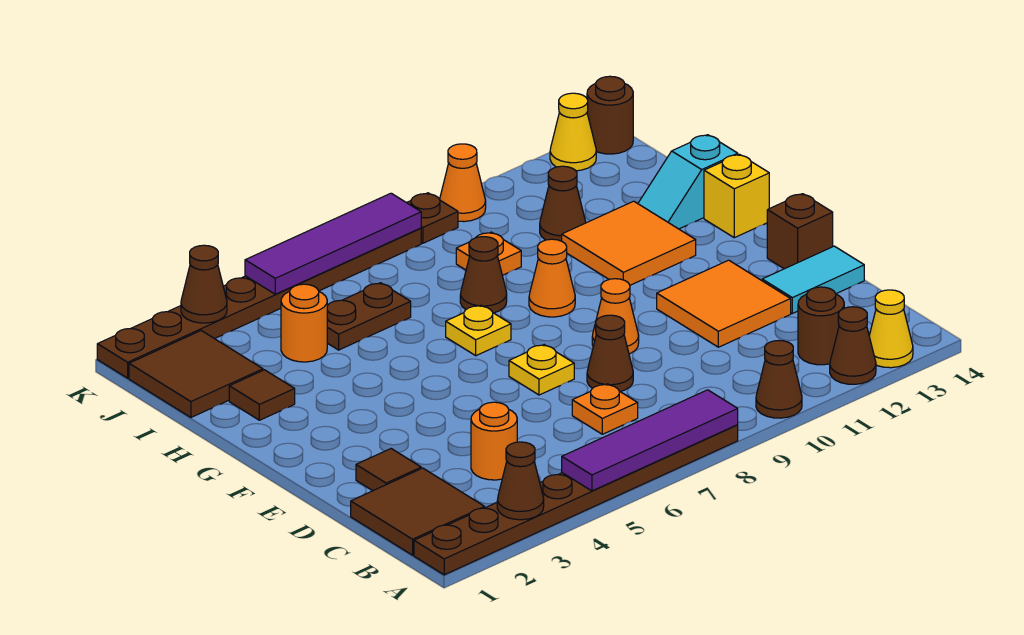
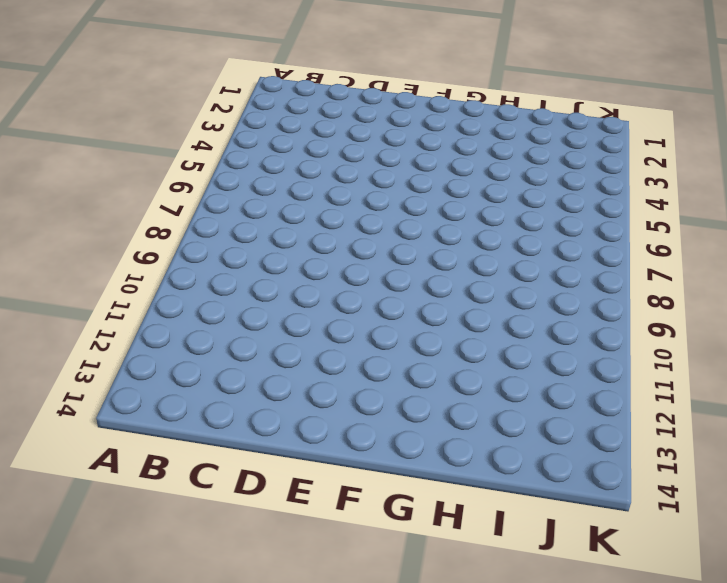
none -> brown plate A1:A8 level 1
none -> brown cone A10 level 1
none -> brown cone A12 level 1
none -> yellow cone A13 level 1

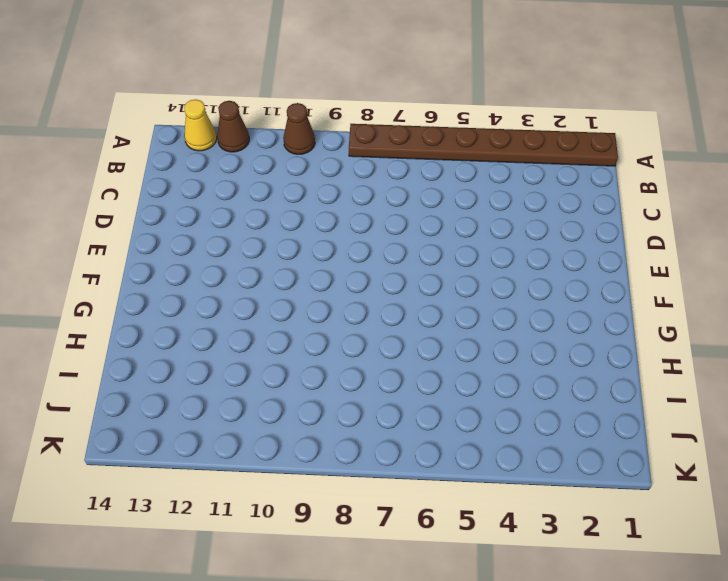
none -> brown tile B1:C2 level 1
none -> brown round brick B12 level 1
none -> orange round brick C4 level 1
none -> orange plate C7 level 1

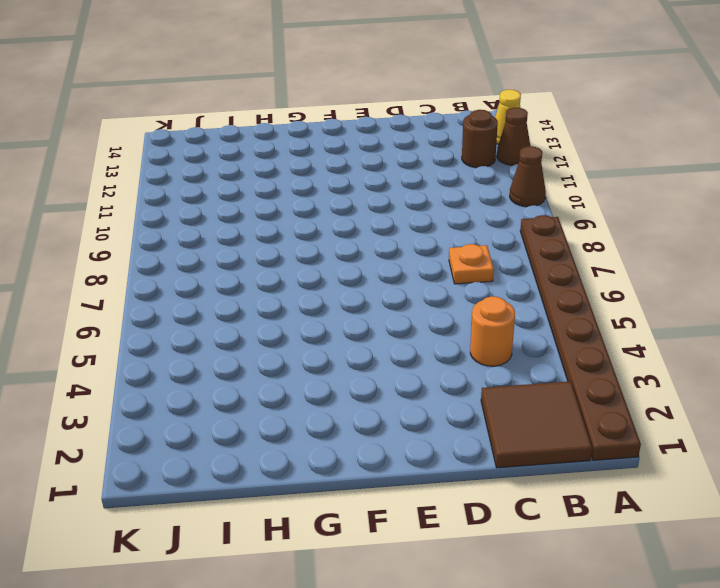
none -> brown tile D2 level 1
none -> brown cone D8 level 1
none -> orange tile D11:E12 level 1
none -> cyan tile D13:D14 level 1

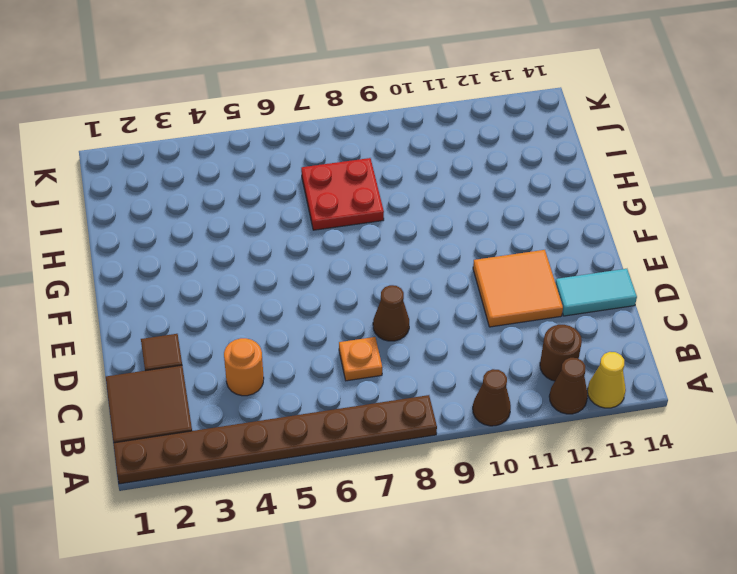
red plate H7:I8 level 1 -> brown cone H8 level 1
none -> yellow plate E7 level 1
none -> orange cone E9 level 1
none -> brown brick E14 level 1
none -> yellow plate G7 level 1

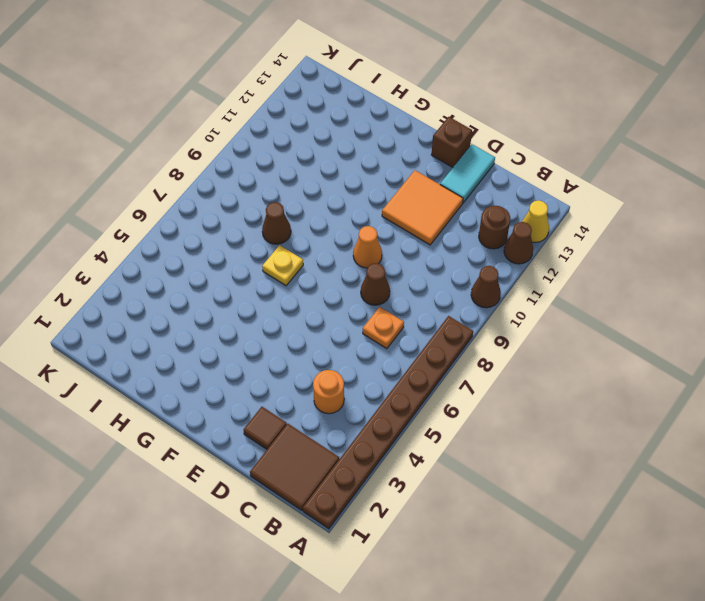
none -> yellow plate E7 level 1
none -> orange cone G9 level 1
none -> orange tile G11:H12 level 1
none -> yellow brick G14 level 1

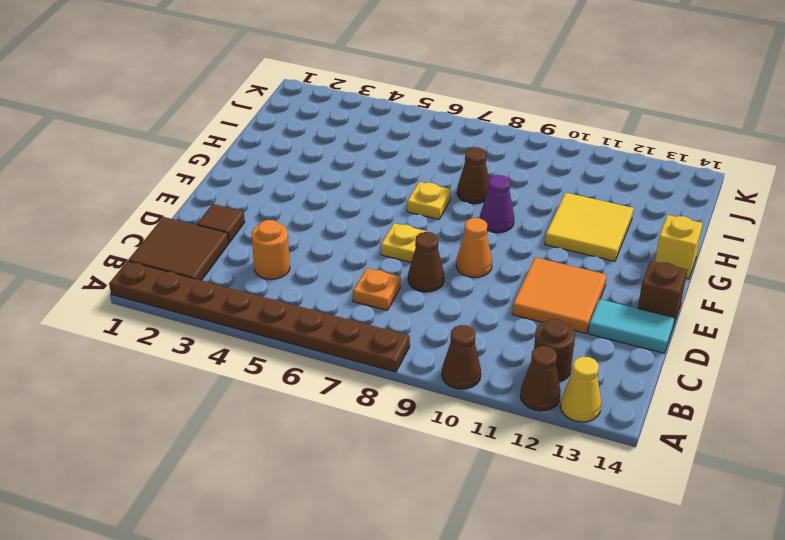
purple cone G9 level 1 -> orange cone G9 level 1
yellow tile G11:H12 level 1 -> orange tile G11:H12 level 1
none -> brown tile H2 level 1
none -> cyan slope H13:H14 level 1 top 14
none -> brown tile I1:J2 level 1
none -> orange round brick I4 level 1

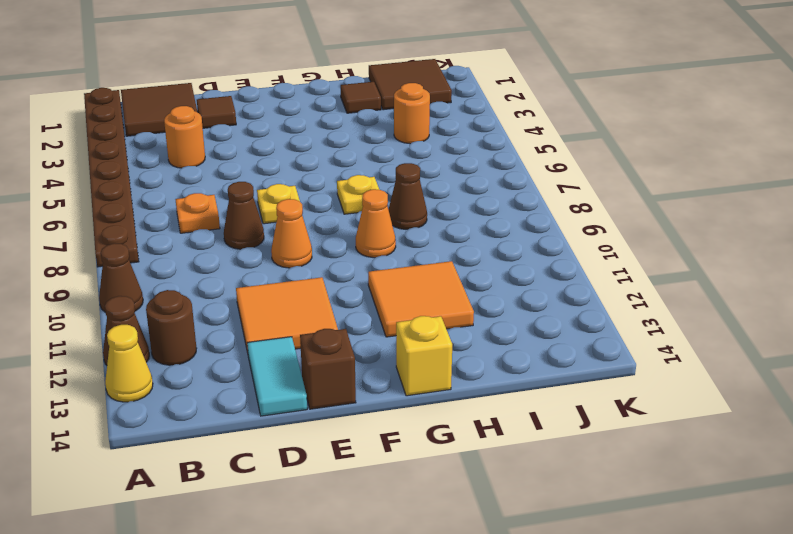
none -> cyan slope H13:H14 level 1 top 14
none -> brown plate I5:I6 level 1
none -> orange plate I9 level 1
none -> brown cone I11 level 1

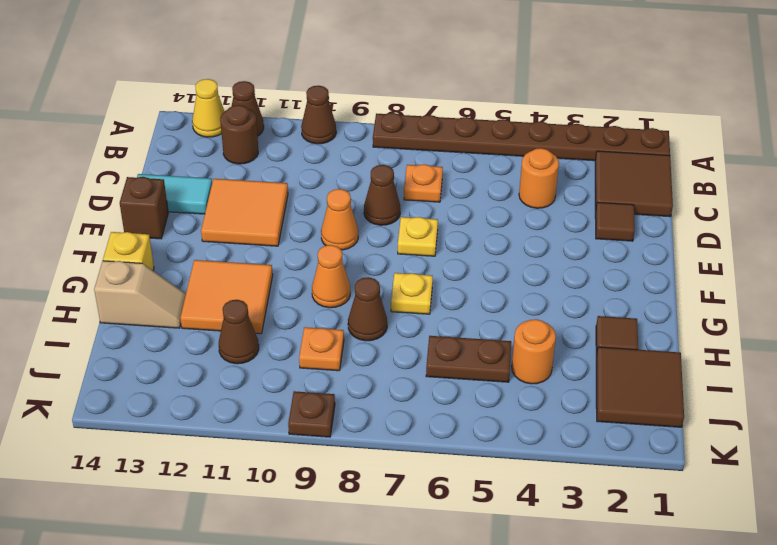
tan slope H13:H14 level 1 top 14 -> cyan slope H13:H14 level 1 top 14
none -> brown plate K1:K8 level 1
none -> orange cone K10 level 1
none -> yellow cone K13 level 1
none -> brown round brick K14 level 1

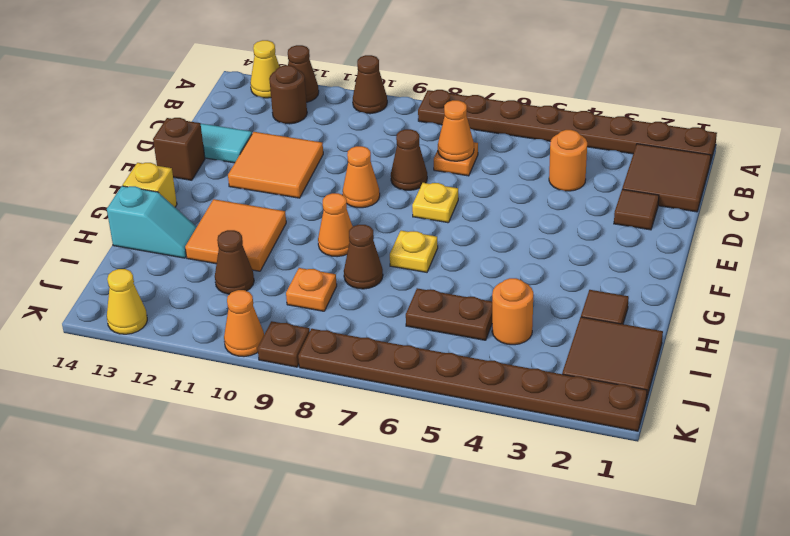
orange cone C7 level 2 -> none
none -> brown round brick K14 level 1
none -> brown cone A3 level 2
none -> purple tile A5:A8 level 2
none -> brown cone K3 level 2

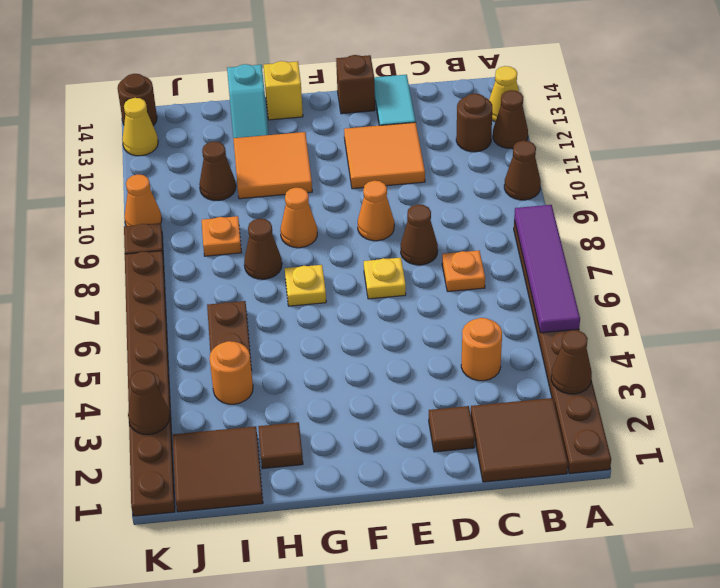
none -> purple tile K5:K8 level 2

